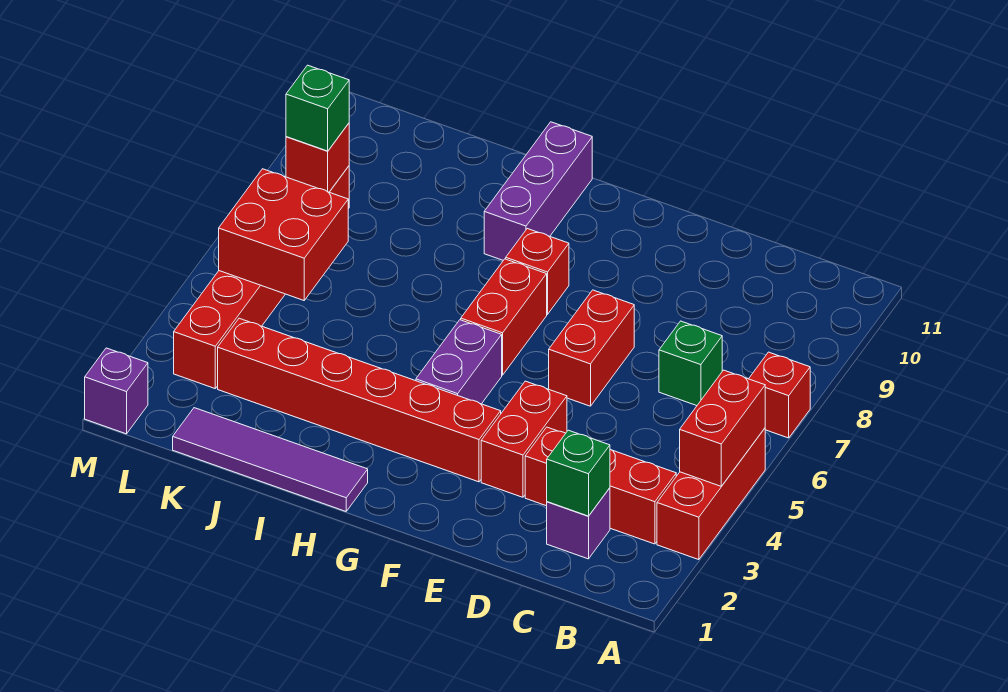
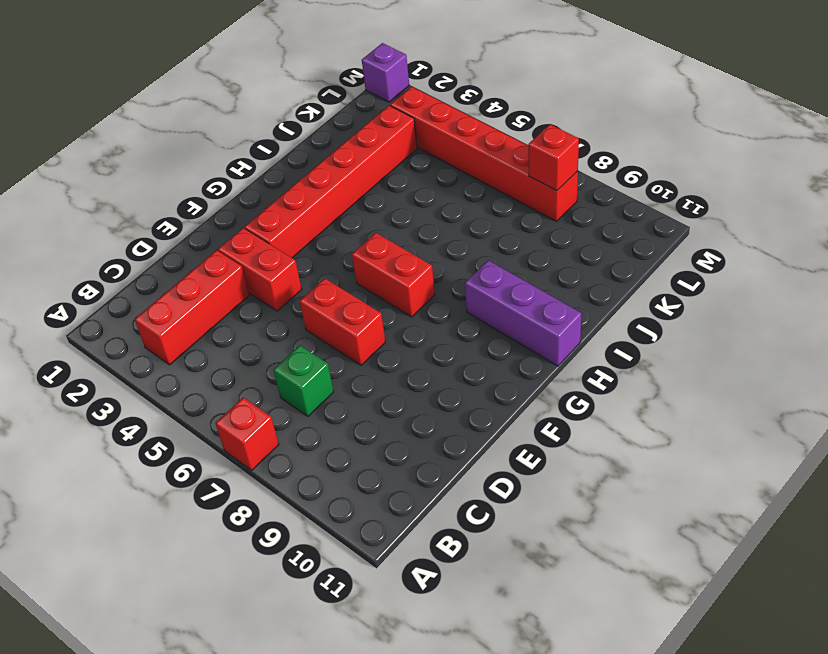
none -> red brick A3:A5 level 1
none -> purple brick C2 level 1
none -> purple brick G4:G5 level 1

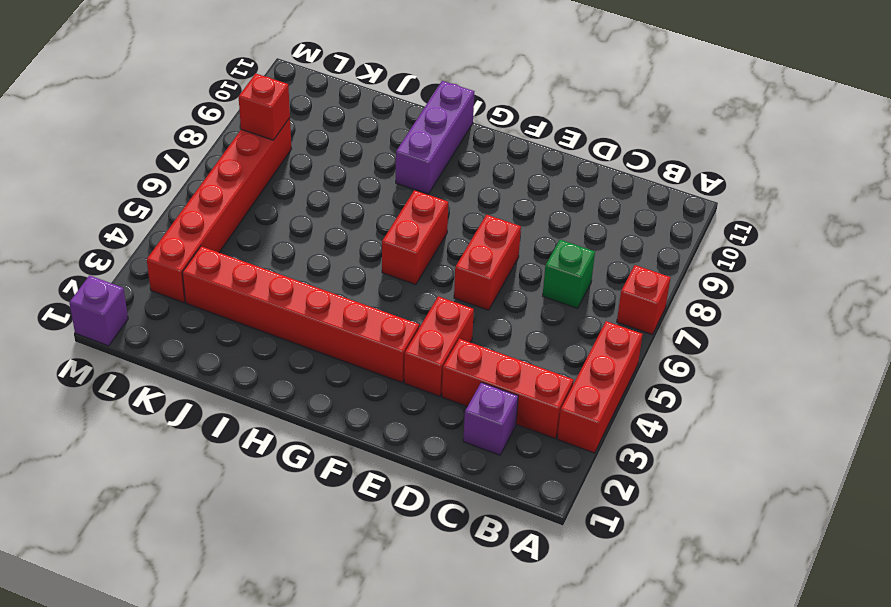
none -> purple brick G4:G5 level 1
none -> red brick G8 level 1
none -> purple tile H1:K1 level 1

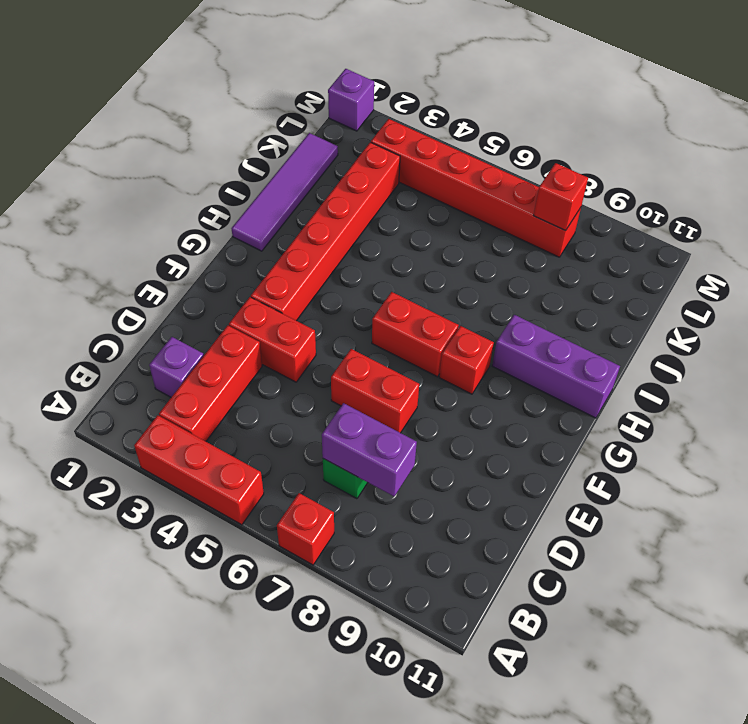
purple brick C7:C8 level 2 -> purple brick G4:G5 level 1
none -> red brick A4:A5 level 2
none -> green brick C2 level 2
none -> red brick K5:L6 level 2

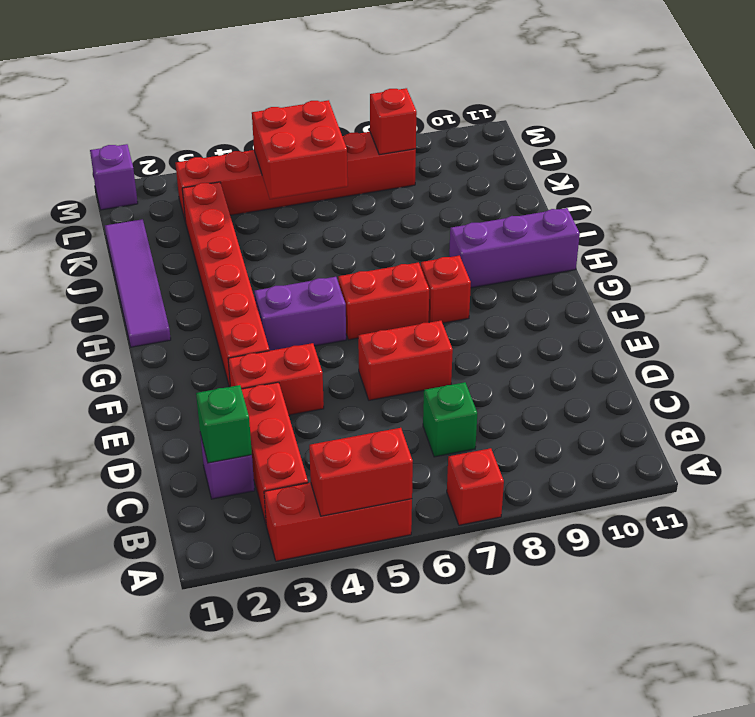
none -> green brick L8 level 3

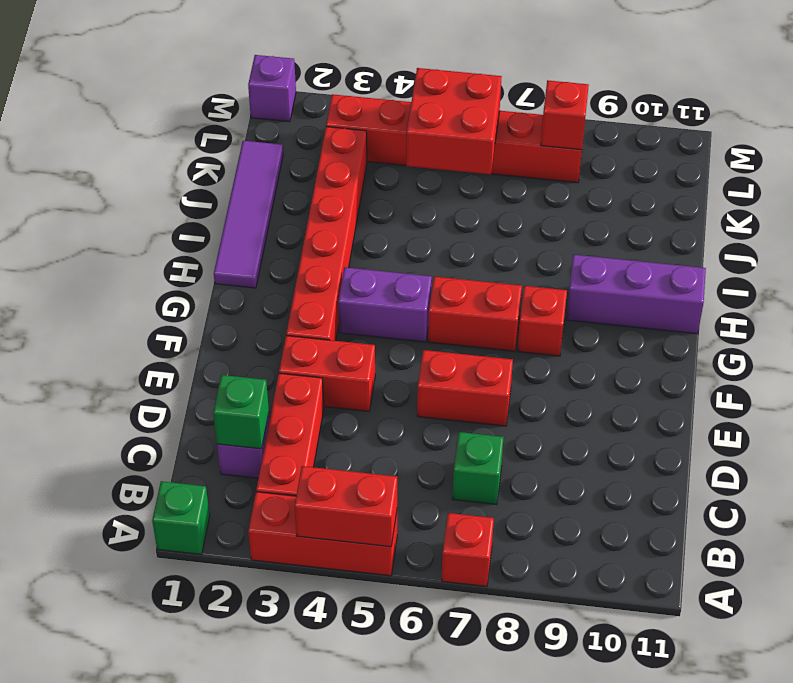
green brick A1 level 1 -> green brick L8 level 3

